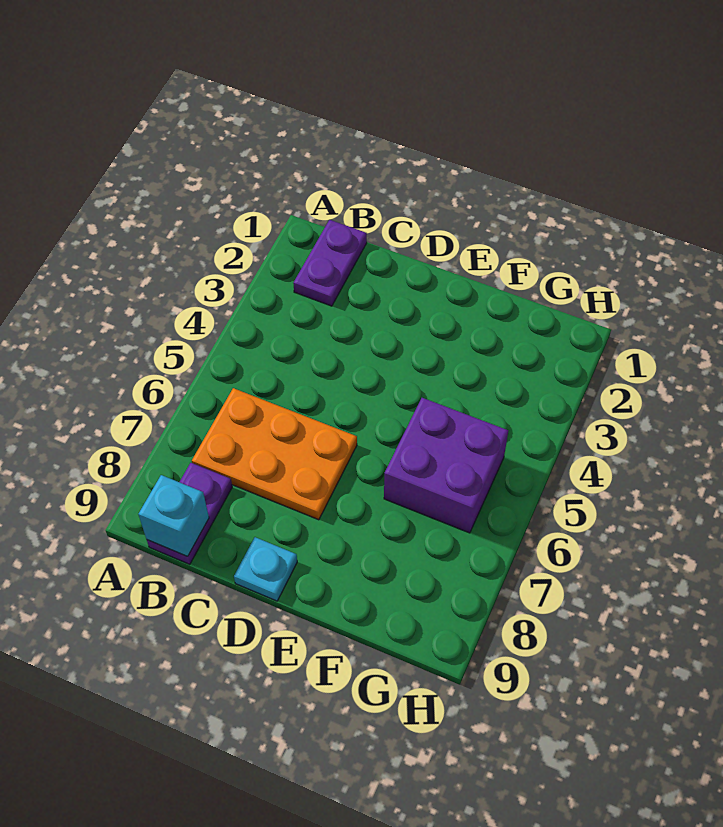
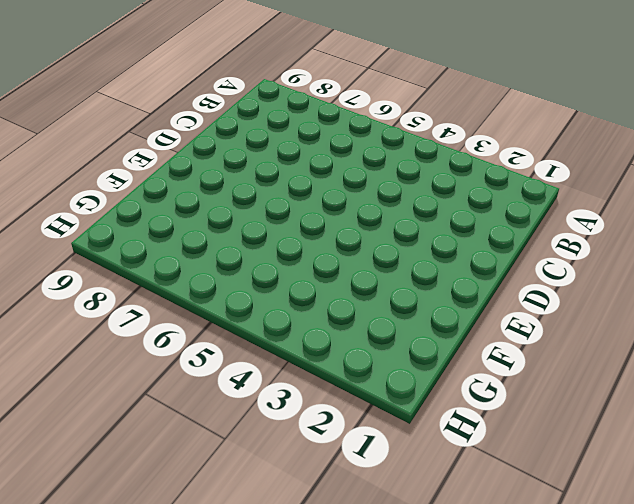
none -> purple plate B1:B2 level 1
none -> orange plate B6:D7 level 1

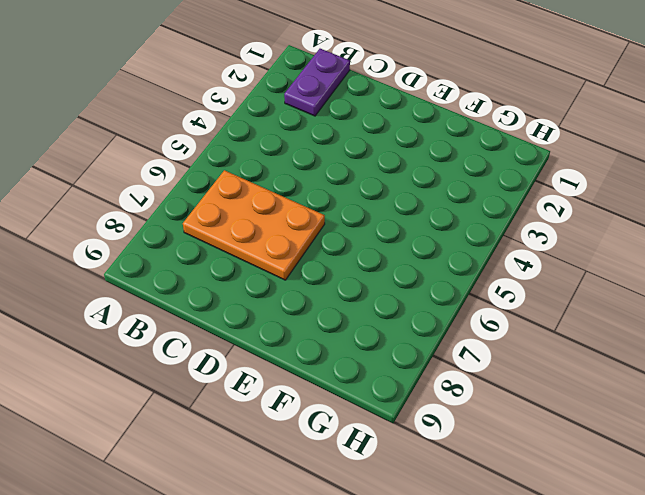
none -> purple plate B8:B9 level 1
none -> cyan plate D9 level 1

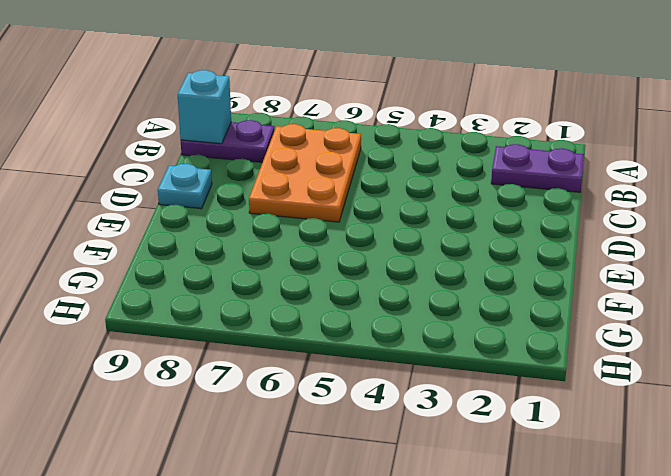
none -> purple brick F5:G6 level 1

